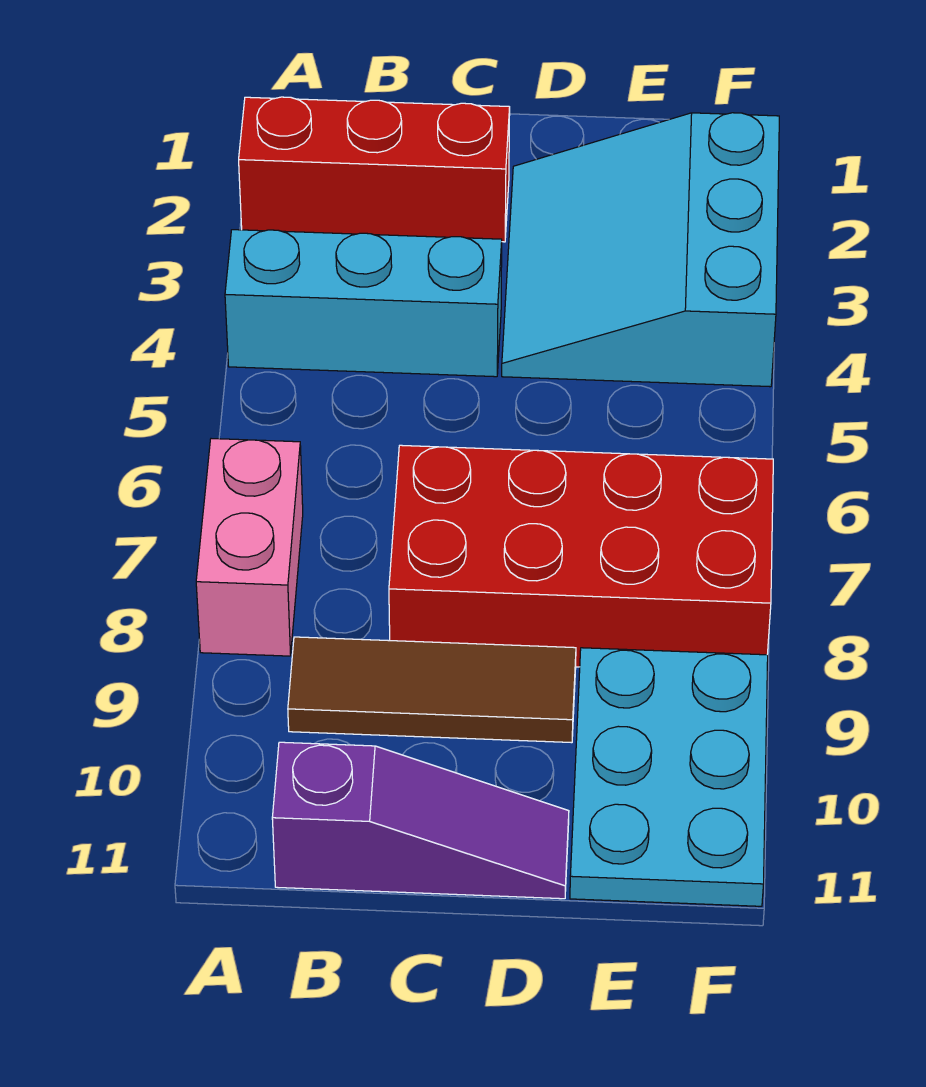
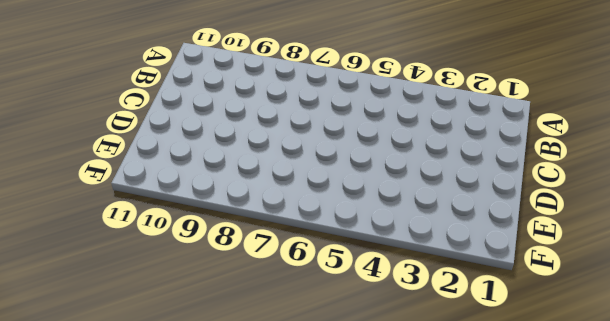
none -> red brick A2:C2 level 1
none -> cyan brick A4:C4 level 1

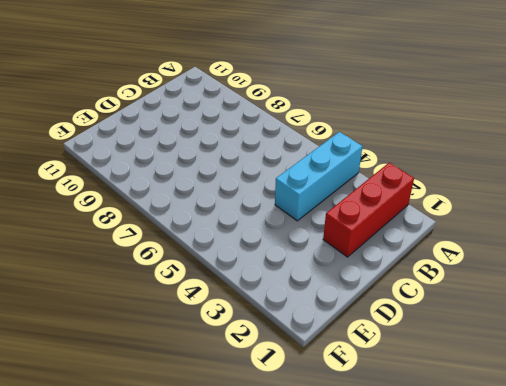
none -> pink brick A7:A8 level 1
none -> brown tile B9:D9 level 1

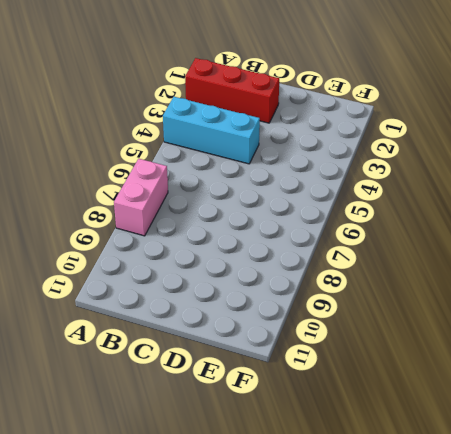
none -> brown tile B9:D9 level 1
none -> purple slope B11:D11 level 1 top B

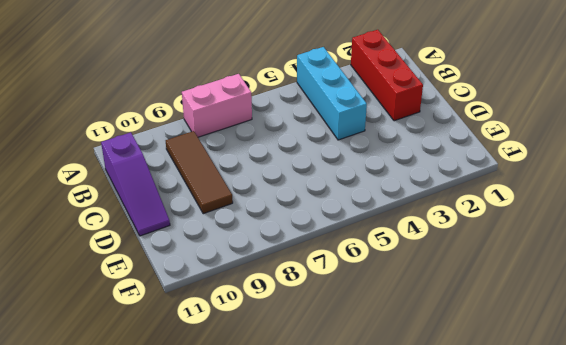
none -> red brick C7:F8 level 1
none -> cyan slope D2:F4 level 1 top F

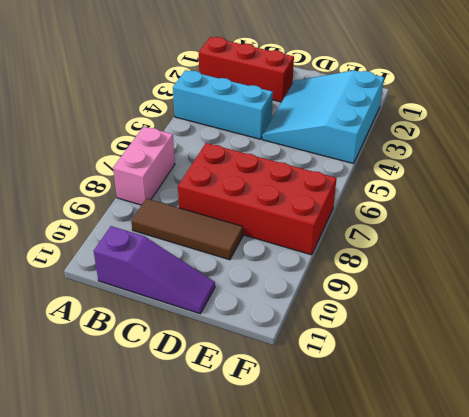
none -> cyan plate E9:F11 level 1

